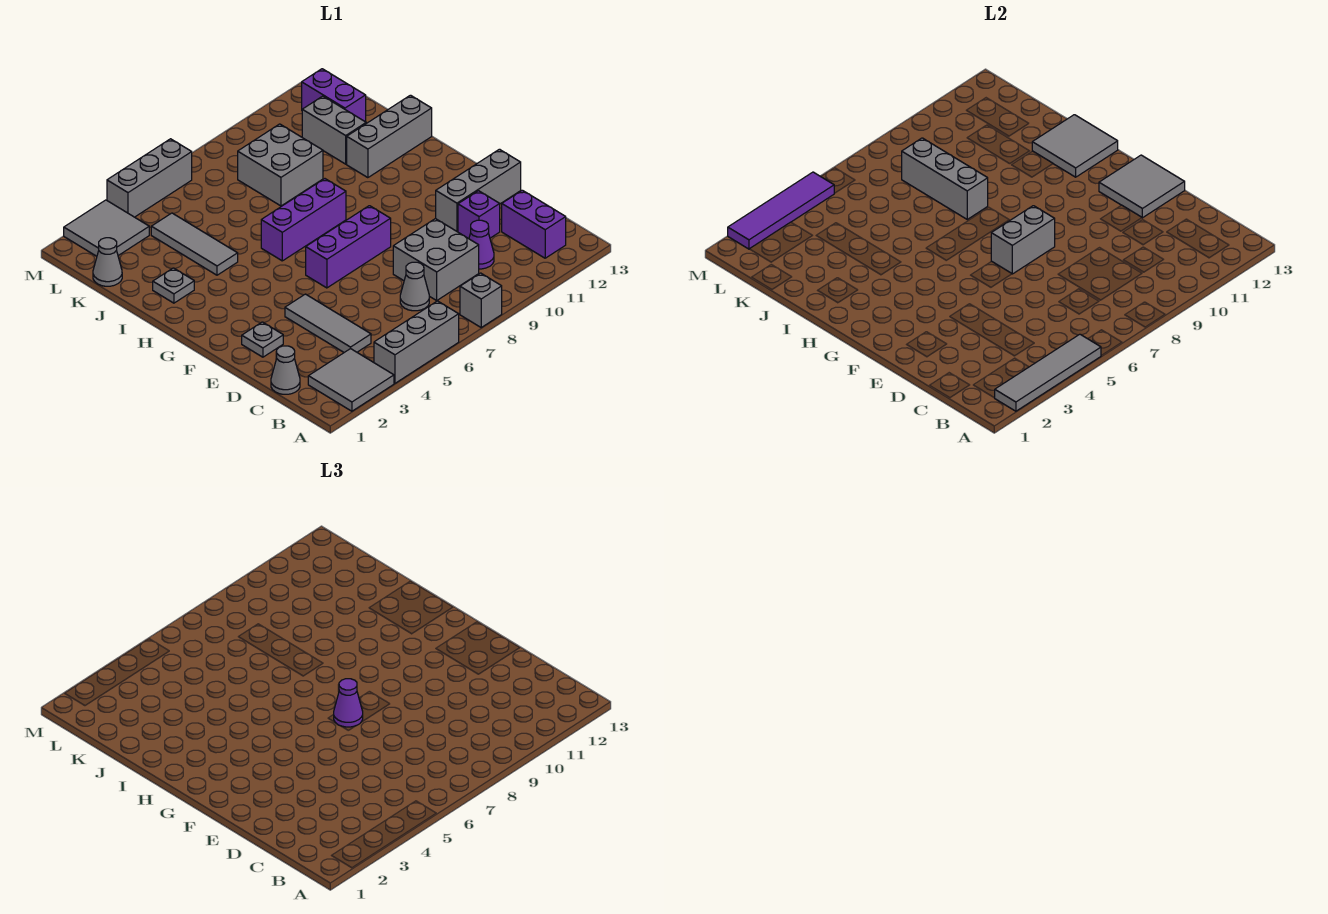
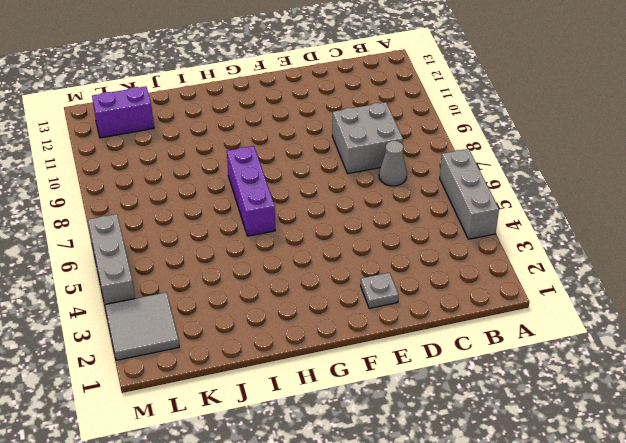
none -> grey tile A2:B3 level 1
none -> grey brick A8 level 1
none -> purple brick B12:C12 level 1
none -> grey cone C1 level 1

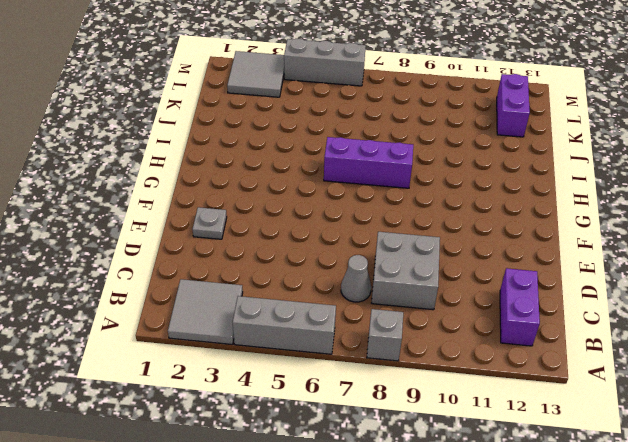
none -> grey cone C1 level 1
none -> grey tile C4:E4 level 1
none -> purple cone C10 level 1
none -> purple brick D11 level 1

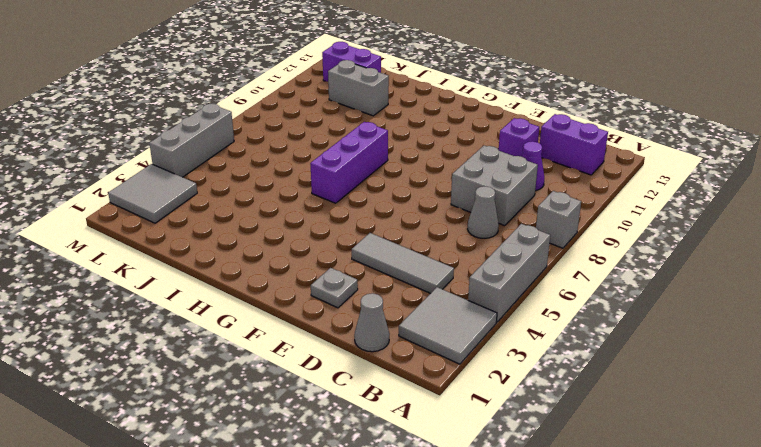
none -> grey brick E11:E13 level 1
none -> purple brick F6:F8 level 1
none -> grey plate I2 level 1
none -> grey tile I4:K4 level 1

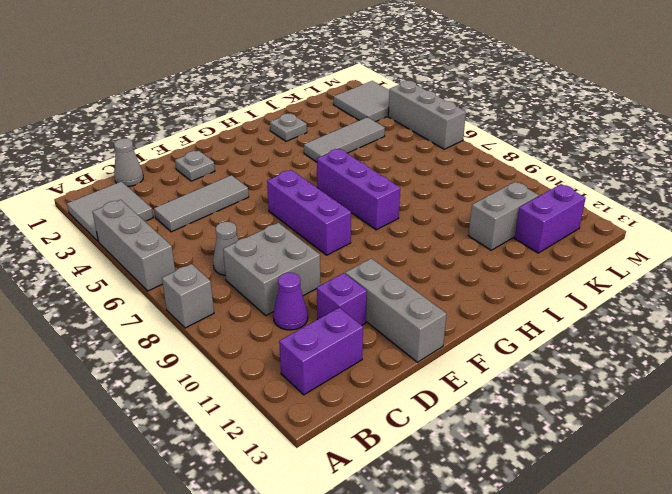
none -> grey brick I11:I13 level 1
none -> grey brick J8:K9 level 1
none -> grey cone K1 level 1
none -> grey tile A2:A5 level 2

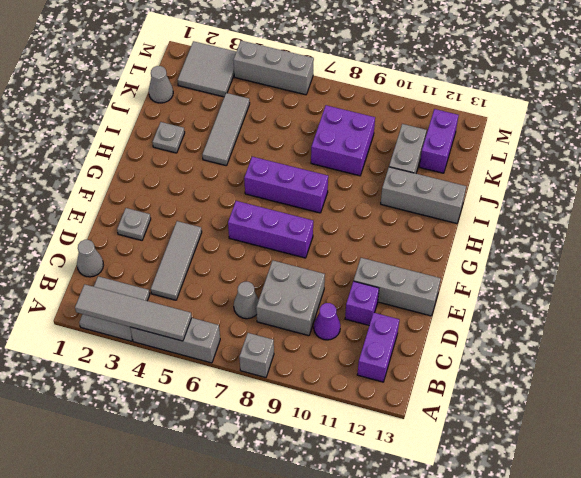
purple brick J8:K9 level 1 -> grey brick J8:K9 level 1
none -> grey tile E12:F13 level 2
none -> grey brick F7:F8 level 2
none -> grey tile H12:I13 level 2
none -> grey brick I8:K8 level 2

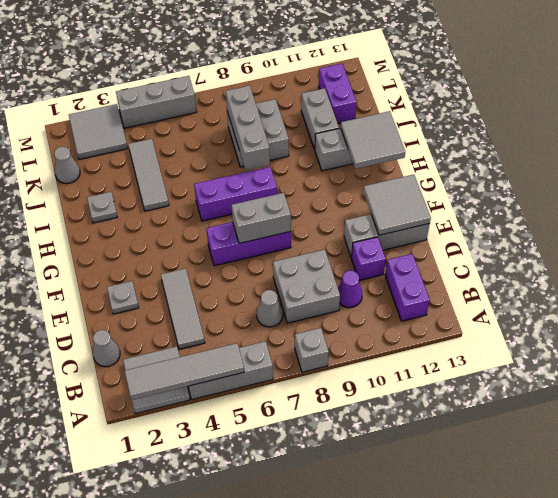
none -> purple tile M2:M5 level 2
none -> purple cone F7 level 3

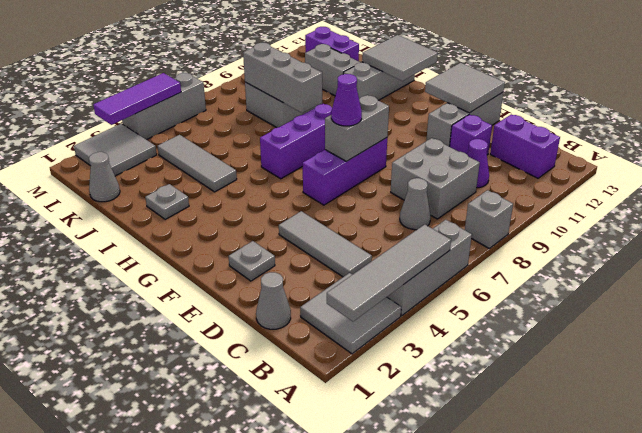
purple tile M3:M5 level 2 -> purple tile M2:M5 level 2

